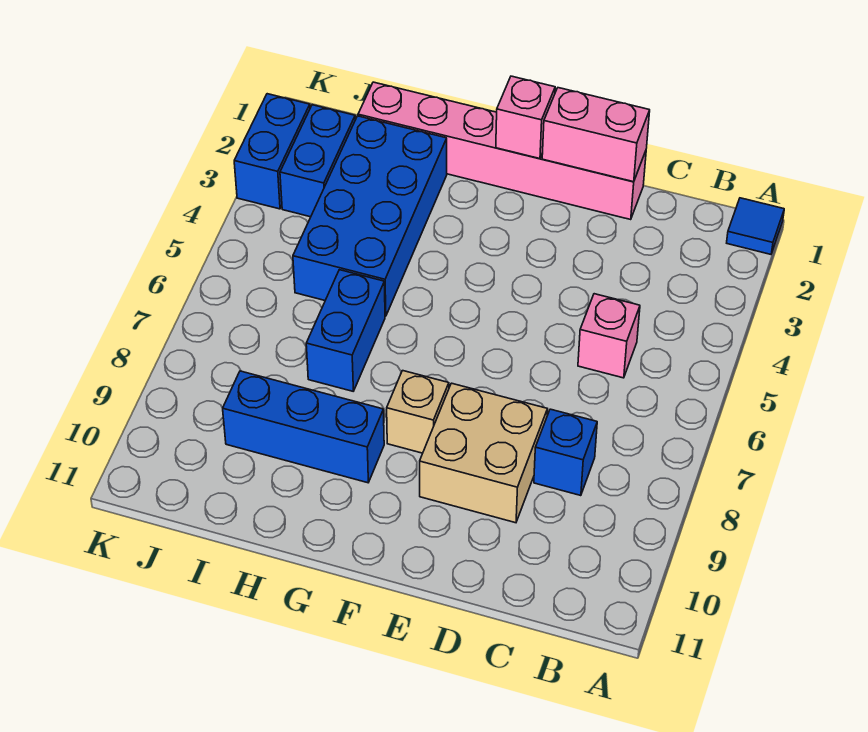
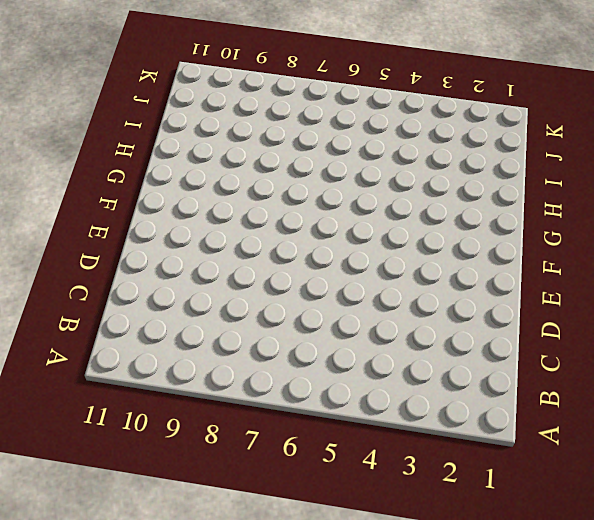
none -> blue tile A1 level 1
none -> pink brick C5 level 1
none -> blue brick C8 level 1

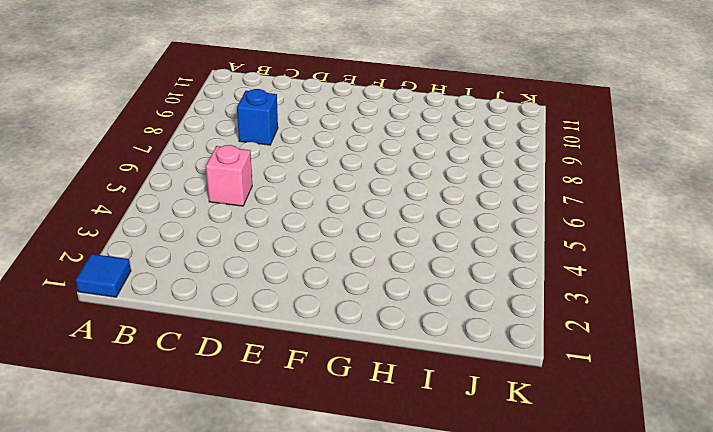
none -> pink brick D1:I1 level 1
none -> tan brick D8:E9 level 1
none -> tan brick F8 level 1

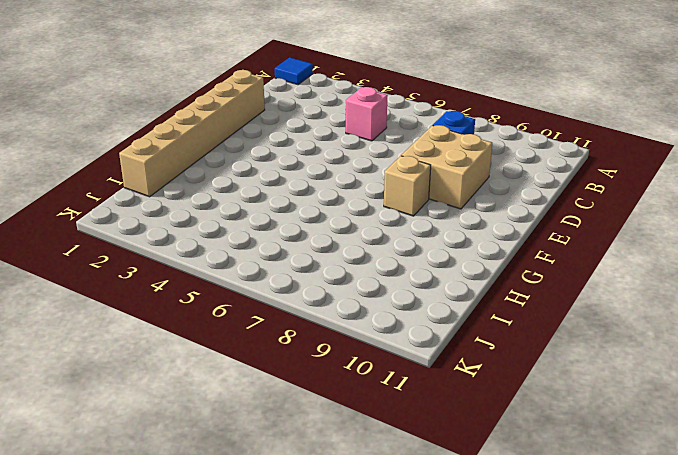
tan brick D1:I1 level 1 -> pink brick D1:I1 level 1
none -> blue brick G9:I9 level 1
none -> blue brick H2:I5 level 1
none -> blue brick H6:H7 level 1

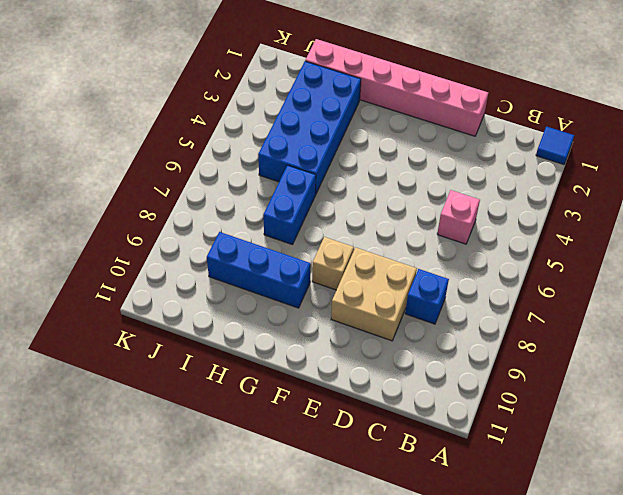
none -> blue brick J2:J3 level 1
none -> blue brick K2:K3 level 1
none -> pink brick D1:E1 level 2

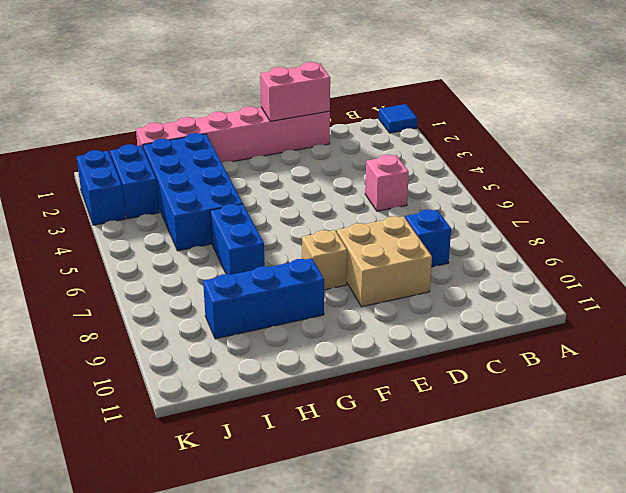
none -> pink brick F1 level 2

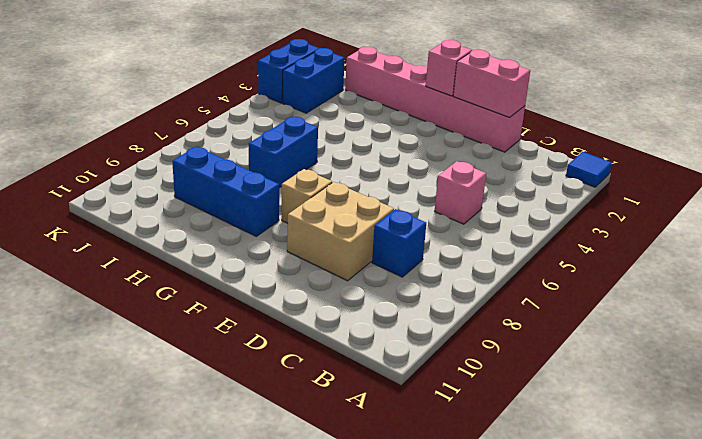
none -> blue brick H2:I5 level 1

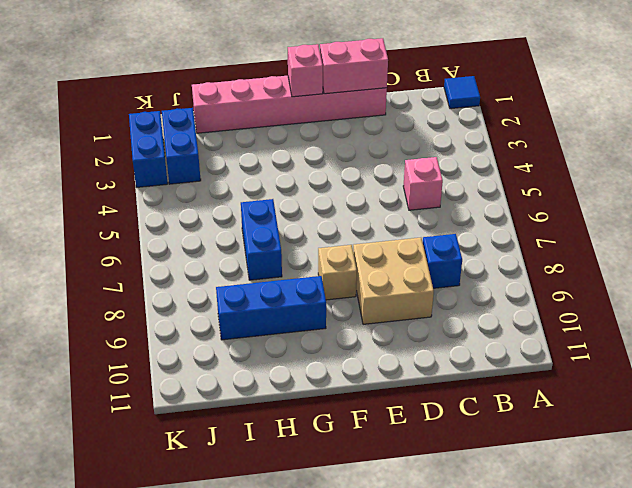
none -> blue brick H2:I5 level 1

